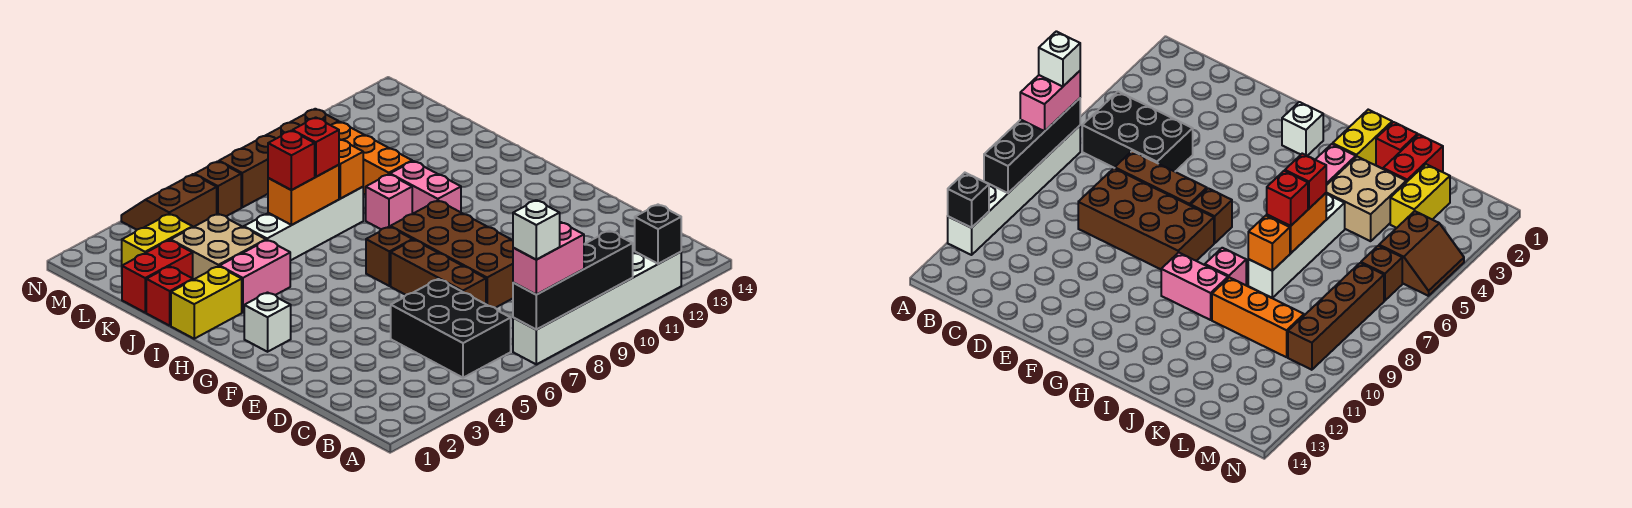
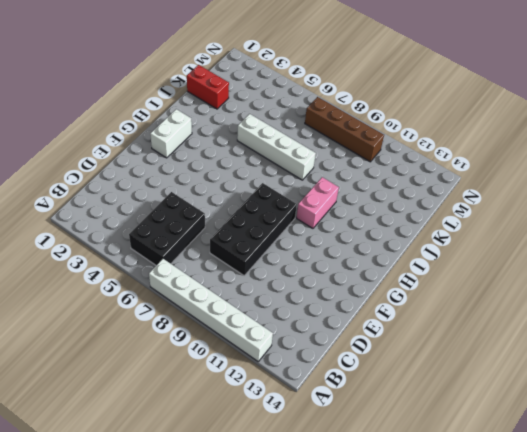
black brick D8:G9 level 1 -> brown brick D8:G9 level 1
white brick G2:H2 level 1 -> white brick G2 level 1
none -> brown brick D7:F7 level 1
none -> brown brick G7 level 1
none -> yellow brick I1:I2 level 1

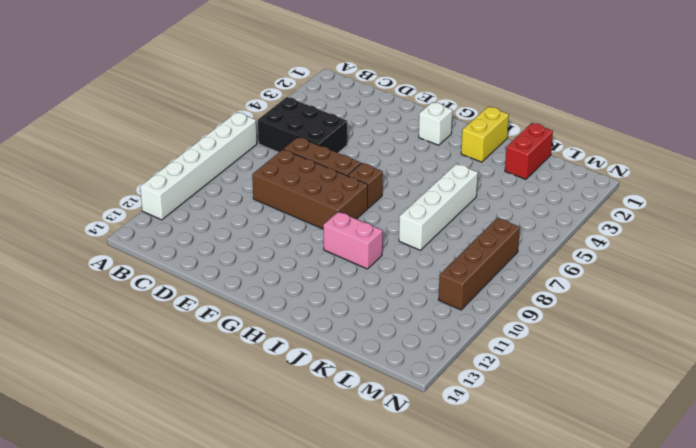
none -> pink brick I3:I4 level 1
none -> pink brick I9 level 1
none -> red brick J1 level 1

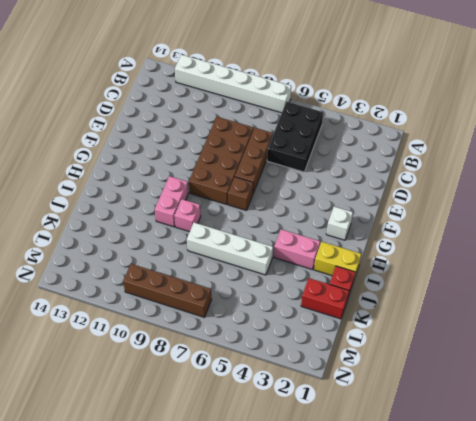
none -> tan brick J3:K4 level 1
none -> orange brick J10:L10 level 1
none -> yellow brick L2:L3 level 1

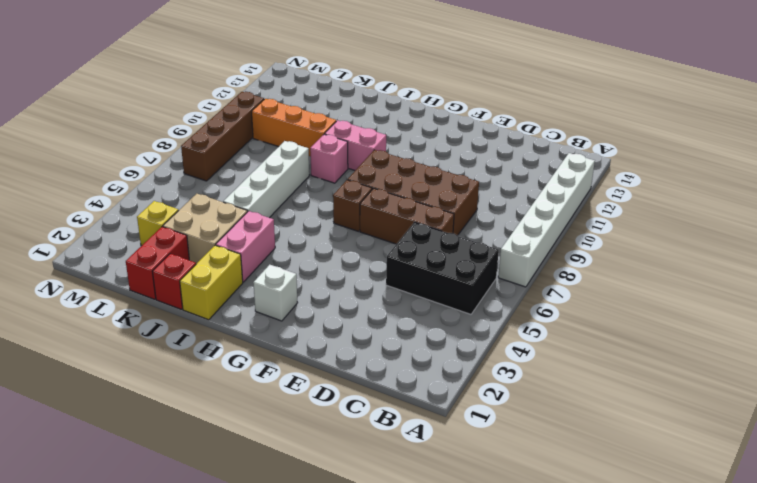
yellow brick L3 level 1 -> yellow brick L2:L3 level 1
none -> brown slope M4:N5 level 1 top M
none -> brown brick M6 level 1
none -> black brick A7:A10 level 2

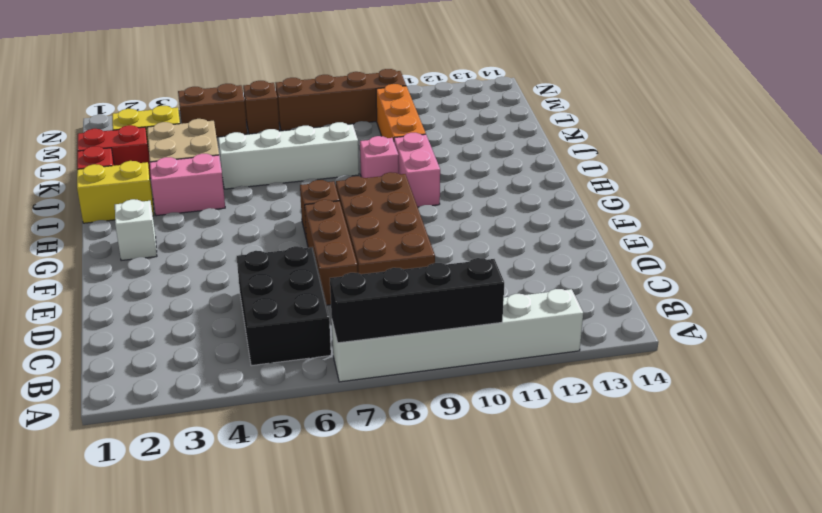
none -> black brick A12 level 2
none -> orange brick J6:J7 level 2
none -> orange brick J8 level 2

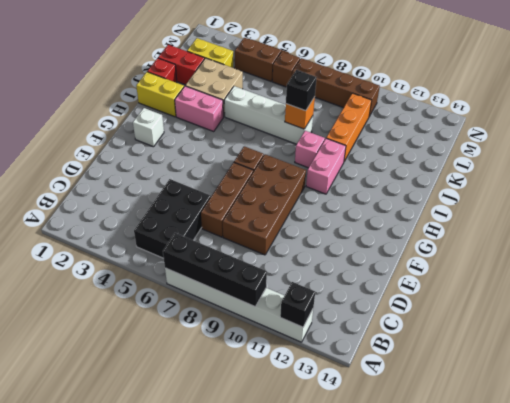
black brick J8 level 3 -> none
none -> orange brick J6:J7 level 2
none -> pink brick A7:A8 level 3
none -> red brick J6 level 3

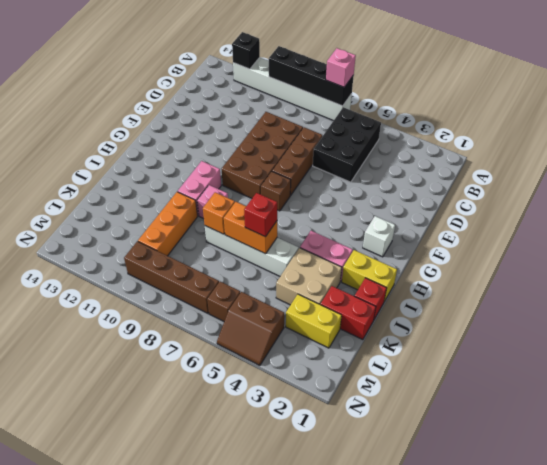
pink brick A7 level 3 -> pink brick A7:A8 level 3
none -> red brick J7 level 3
none -> white brick A7 level 4

